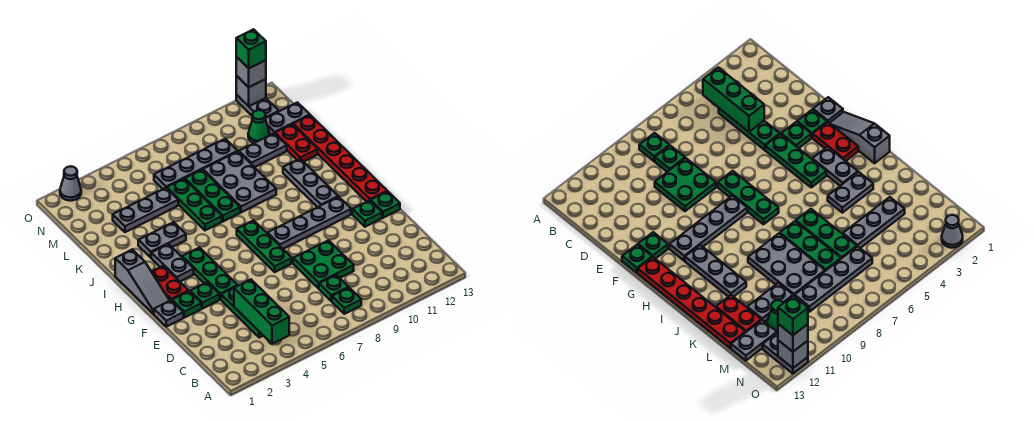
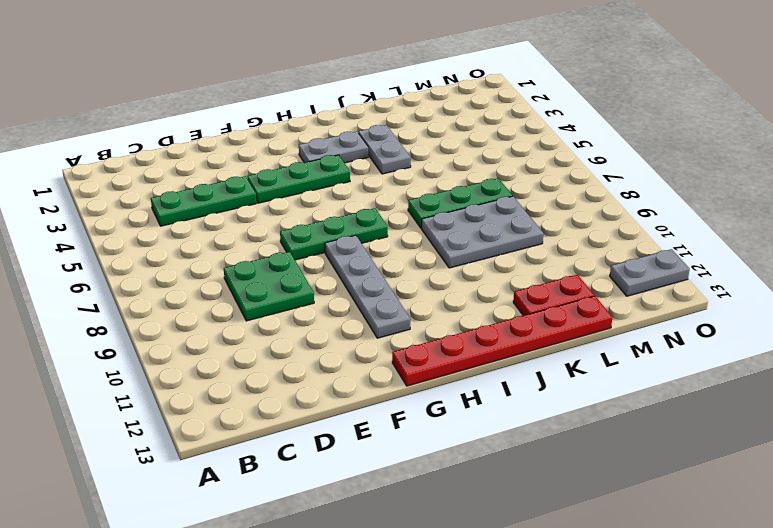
none -> green plate B8 level 1
none -> green plate C8 level 1
none -> grey plate F1 level 1
none -> green plate F2 level 1

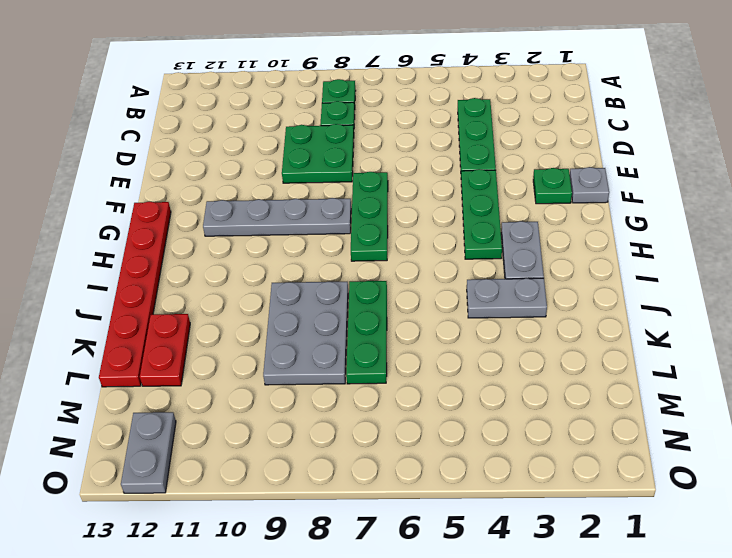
none -> green plate F3 level 1
none -> green plate F12 level 1
none -> green plate F13 level 1
none -> grey slope G1:I1 level 1 top I

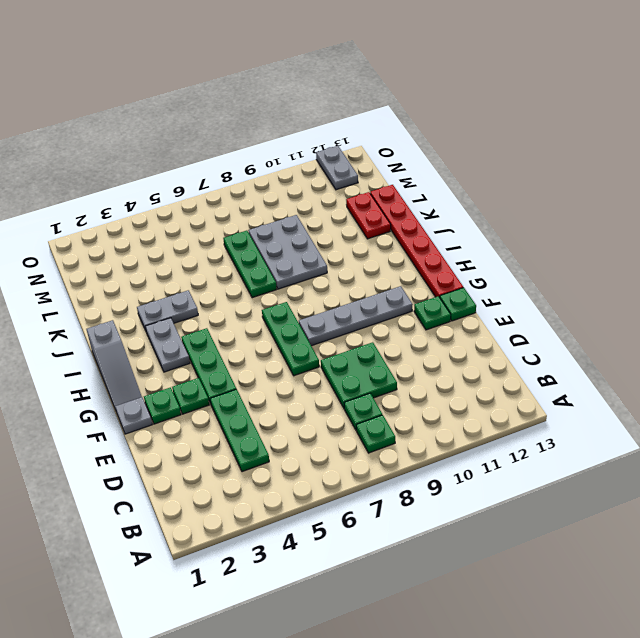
none -> red plate G2:H2 level 1
none -> grey plate H11:J11 level 1
none -> green plate J6:L6 level 1
none -> grey plate L3:L5 level 1

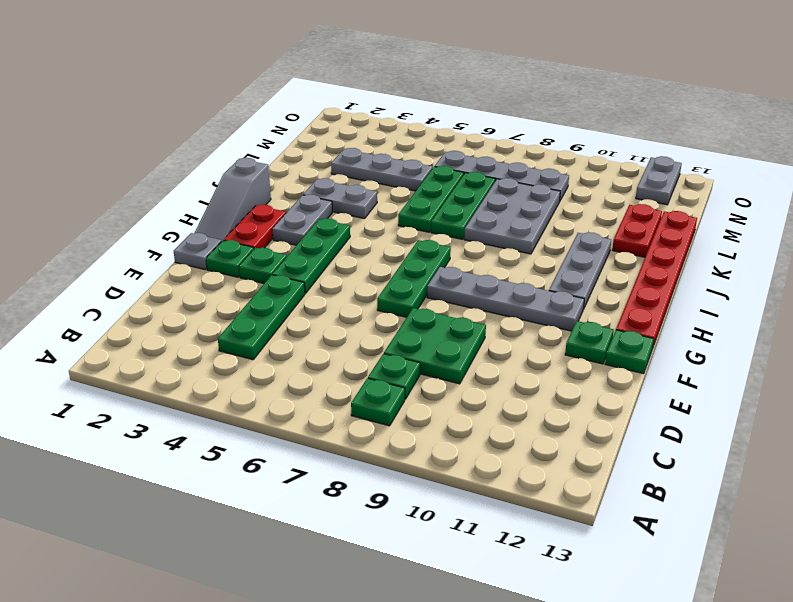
none -> grey plate L10:L11 level 1
none -> green cone M11 level 1
none -> grey plate M12:M13 level 1
none -> grey cone O2 level 1

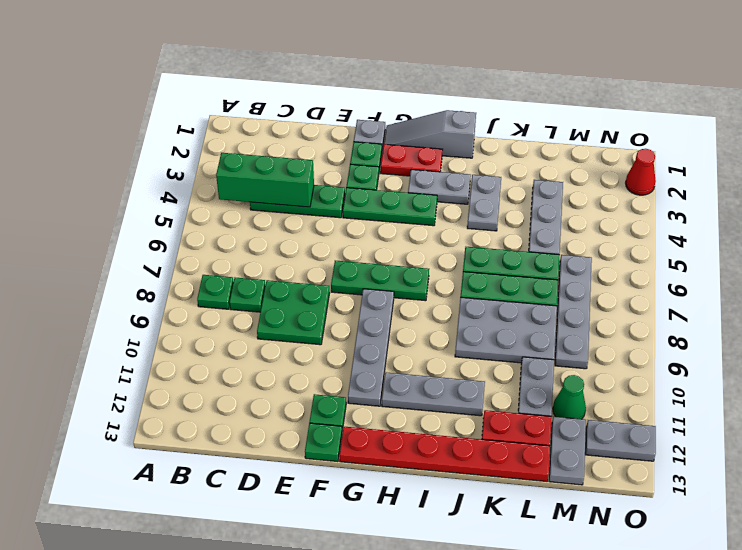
red cone O2 level 1 -> grey cone O2 level 1
none -> grey brick O12 level 2
none -> grey brick O12 level 3
none -> green brick O12 level 4

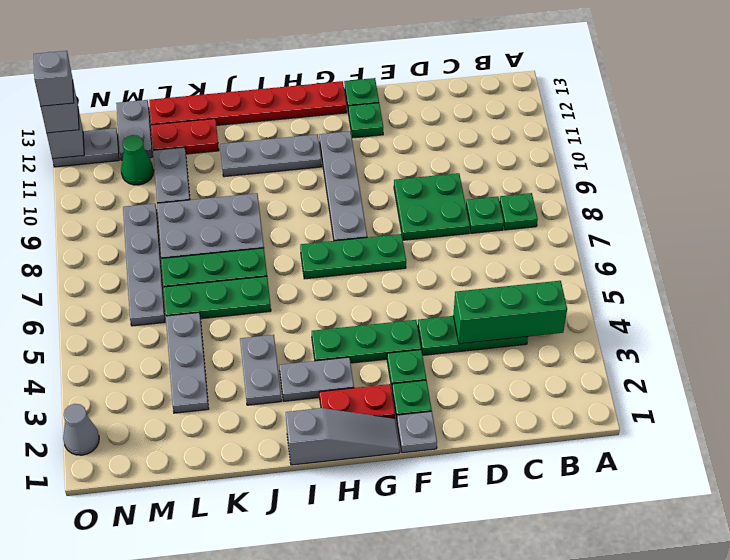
grey brick O12 level 4 -> green brick O12 level 4

